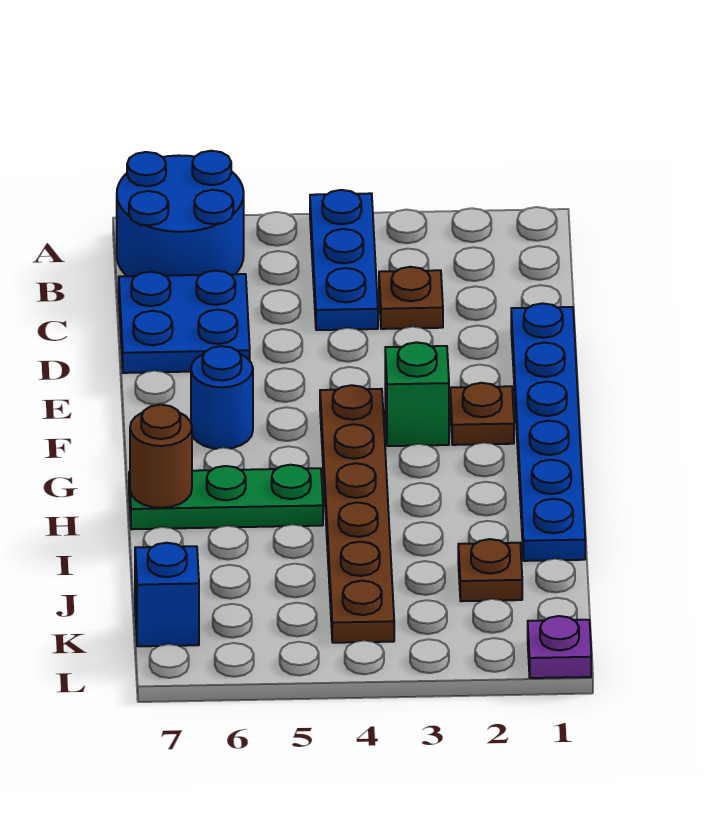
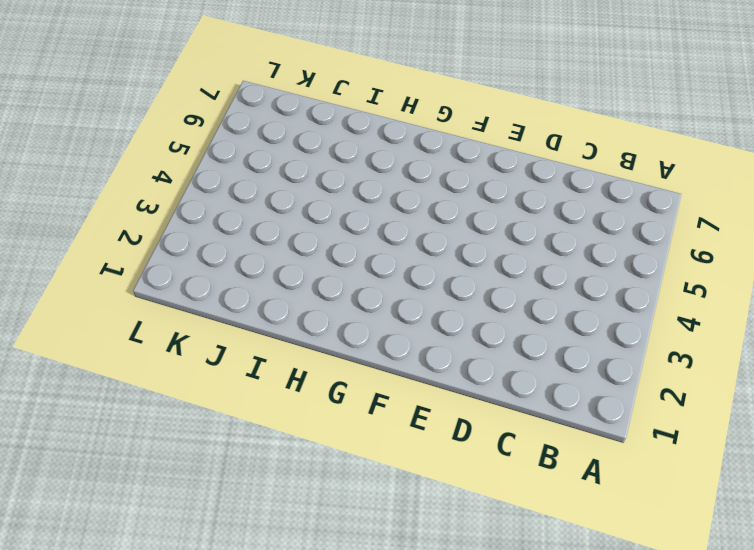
none -> blue plate A4:C4 level 1
none -> blue round brick A6:B7 level 1
none -> brown plate C3 level 1

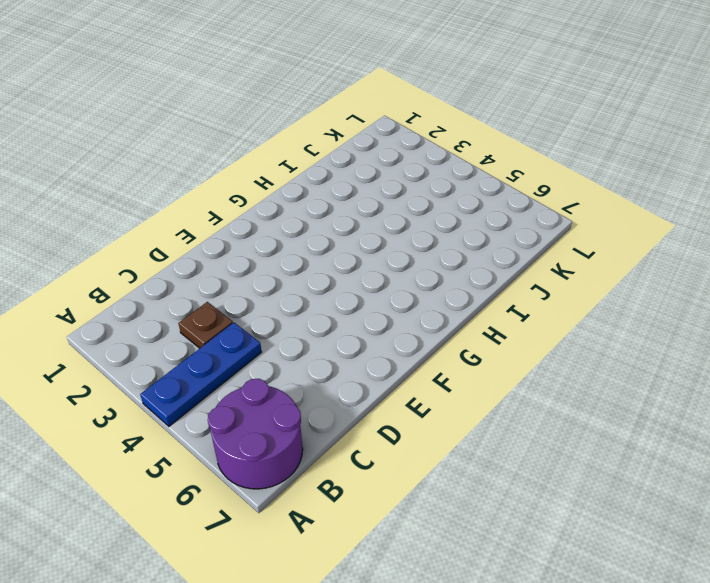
purple round brick A6:B7 level 1 -> blue round brick A6:B7 level 1
none -> blue plate C6:D7 level 1
none -> blue plate D1:I1 level 1
none -> brown plate F2 level 1

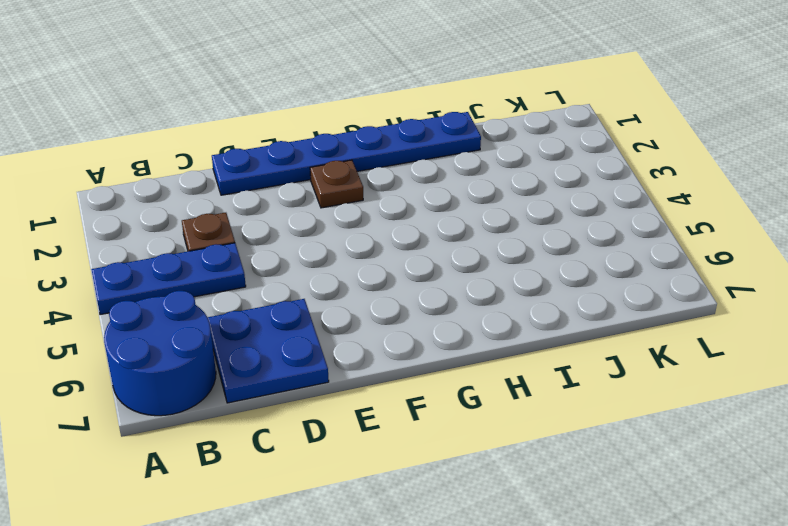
none -> green brick F3 level 1
none -> brown plate F4:K4 level 1
none -> blue round brick F6 level 1

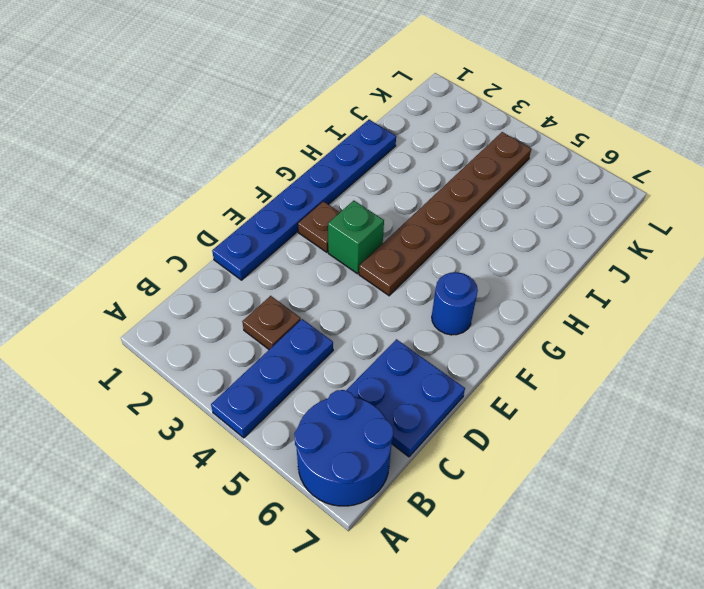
none -> green plate H5:H7 level 1
none -> brown plate J2 level 1
none -> blue brick K7 level 1

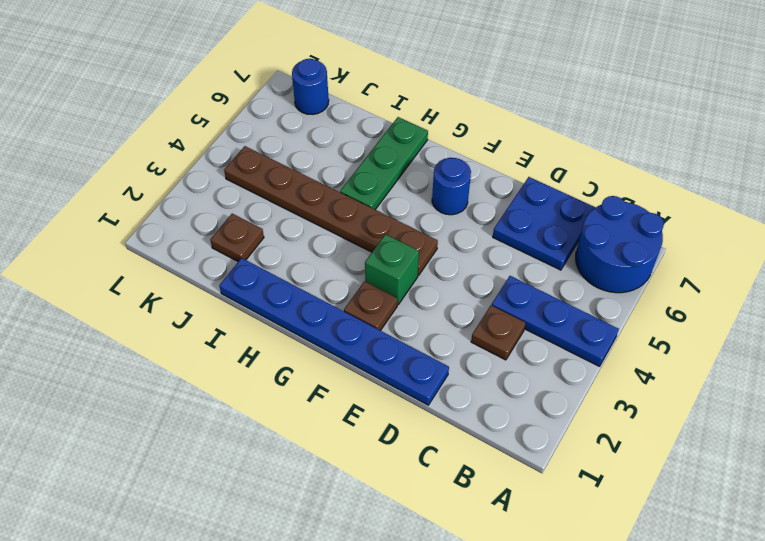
blue round brick K7 level 1 -> blue brick K7 level 1
none -> purple plate L1 level 1
none -> brown round brick H7 level 2

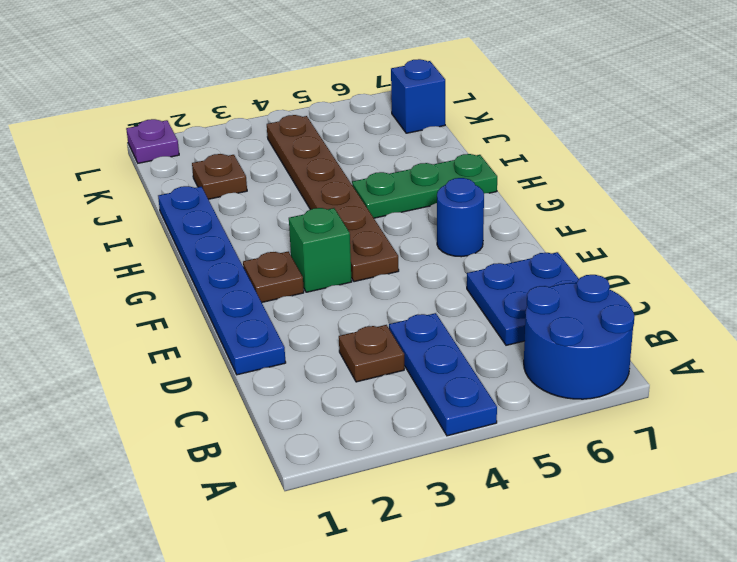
none -> brown round brick H7 level 2

